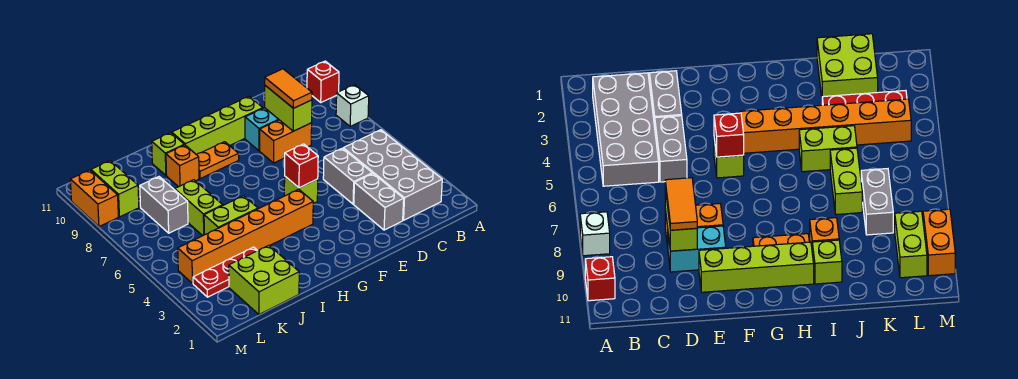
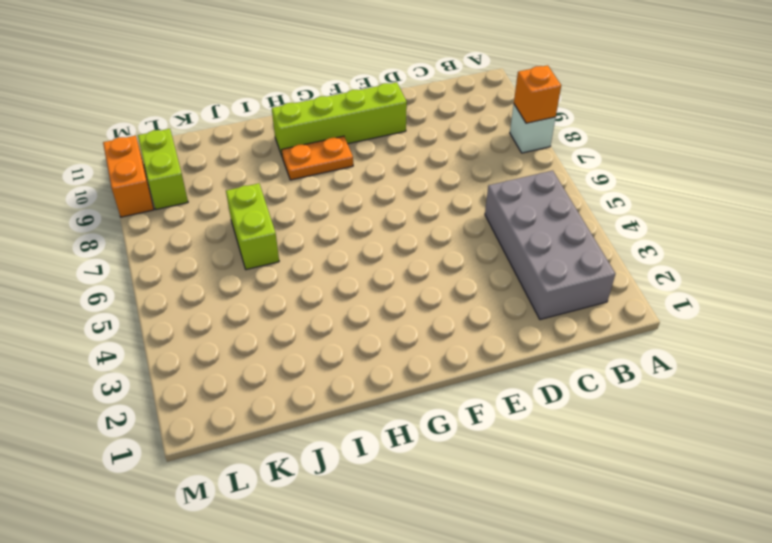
orange brick A8 level 2 -> orange brick I9 level 1
none -> red brick A10 level 1
none -> grey brick D2:D3 level 1
none -> grey brick D4:D5 level 1

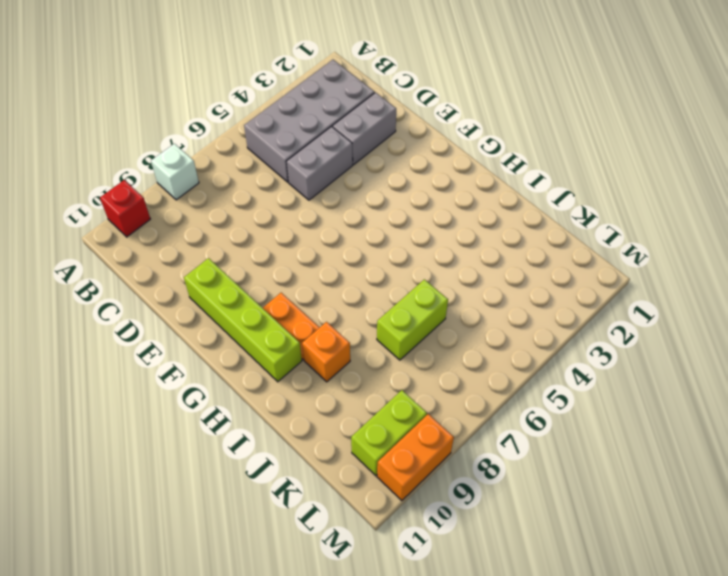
none -> orange brick D8:E8 level 1
none -> cyan brick D9:E9 level 1
none -> lime brick F5 level 1

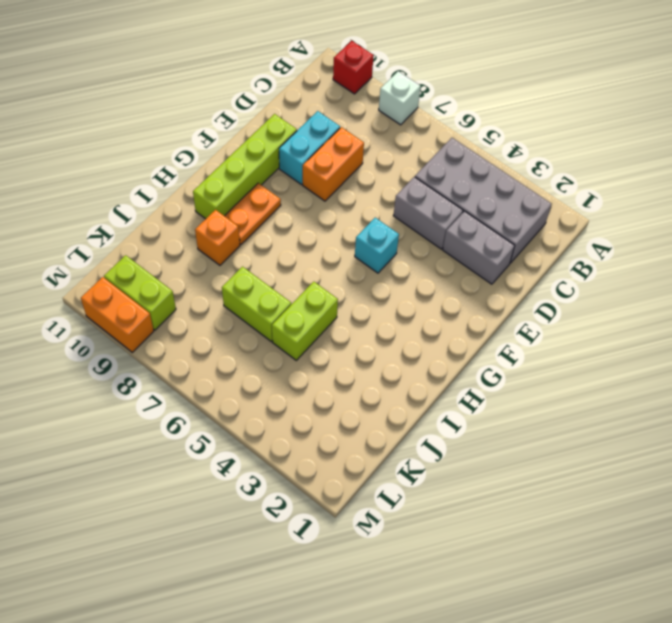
cyan brick F5 level 1 -> lime brick F5 level 1
none -> orange brick G4:L4 level 1
none -> lime brick I10 level 1
none -> lime brick J1:K2 level 1

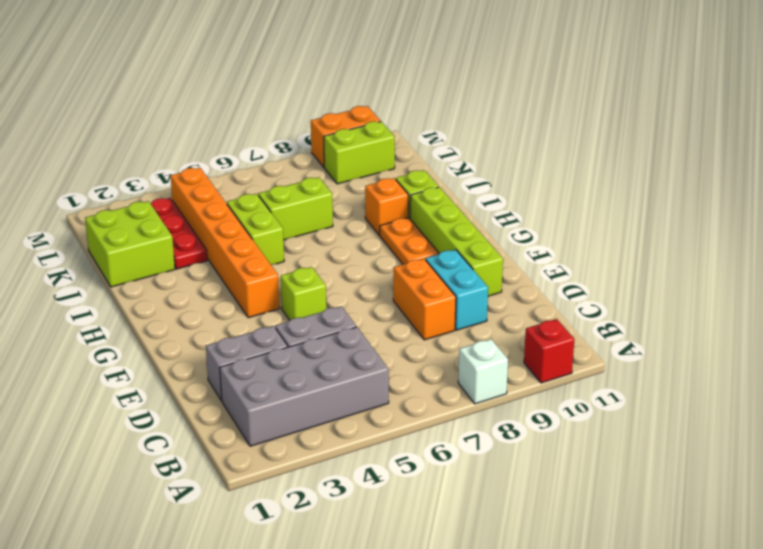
none -> grey brick K7:K8 level 1
none -> lime brick D8:D9 level 2
none -> red brick F5 level 2

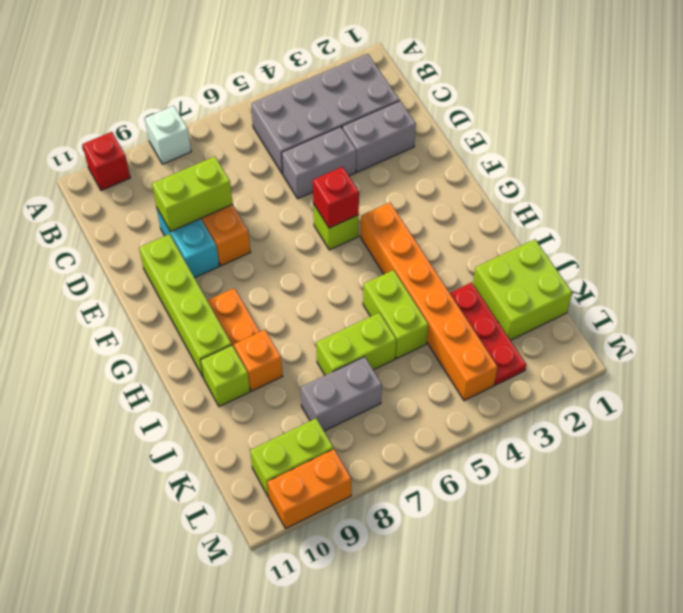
none -> orange tile D8:D9 level 3

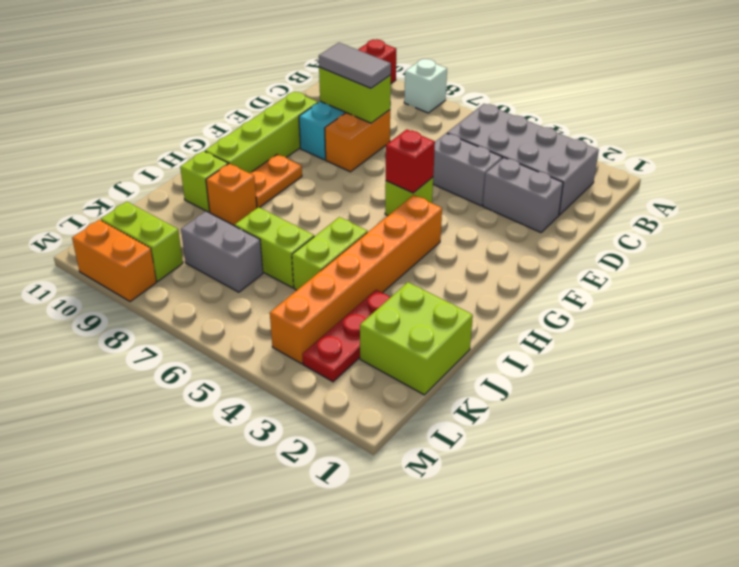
grey tile D8:D9 level 3 -> orange tile D8:D9 level 3

